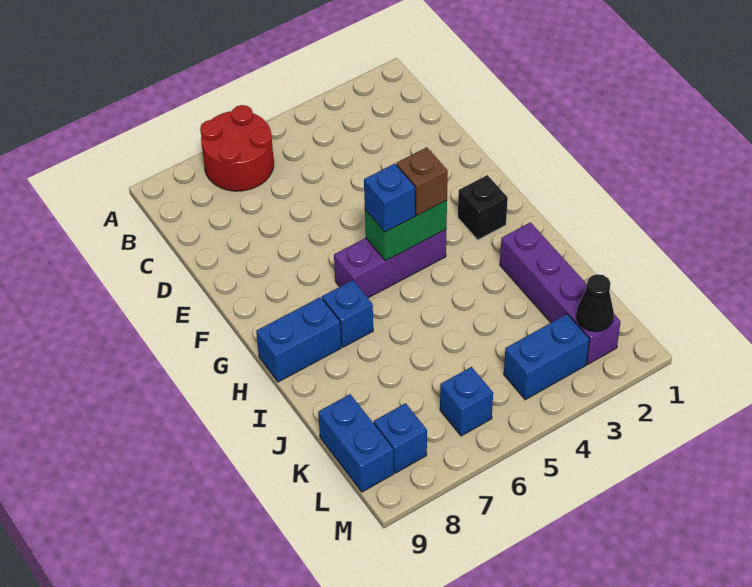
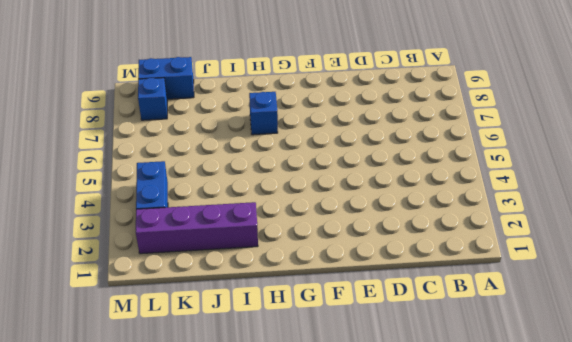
none -> red round brick A6:B7 level 1
none -> black brick G2 level 1
none -> purple brick G4:G6 level 1

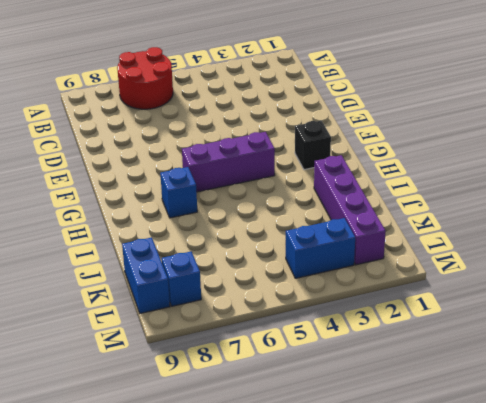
none -> blue brick H8:H9 level 1
none -> blue brick L6 level 1
none -> green brick G4:G5 level 2

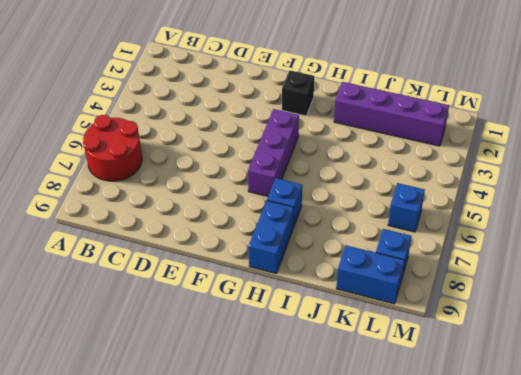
none -> blue brick L3:L4 level 1
none -> green brick G4:G5 level 2
none -> black cone L2 level 2

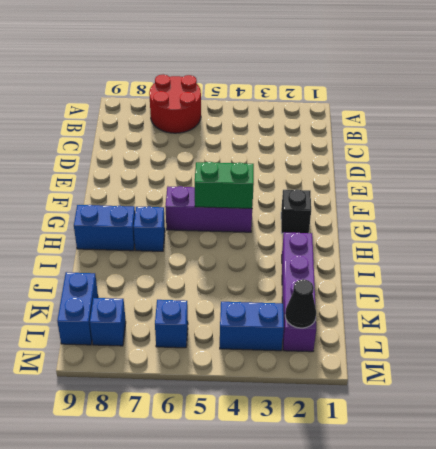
none -> brown brick G4 level 3
none -> blue brick G5 level 3

